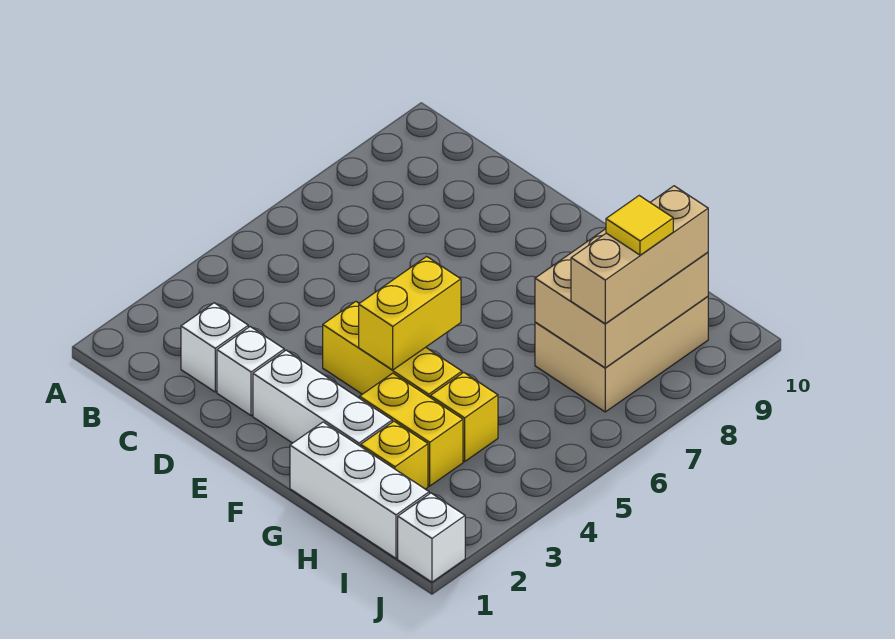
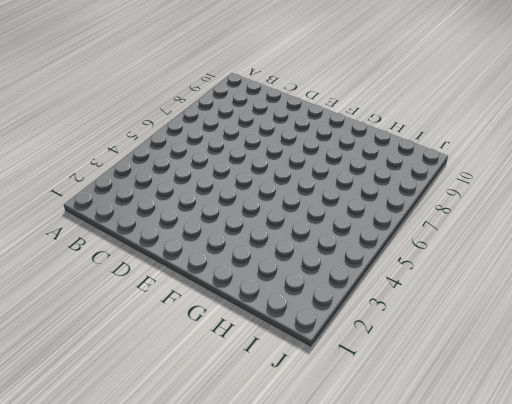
none -> white brick C2 level 1
none -> white brick D2 level 1
none -> white brick E2:G2 level 1

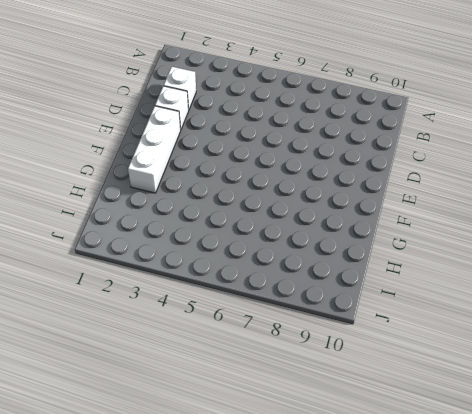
none -> yellow brick E4:G4 level 1
none -> white brick G1:I1 level 1
none -> yellow brick G3:H3 level 1

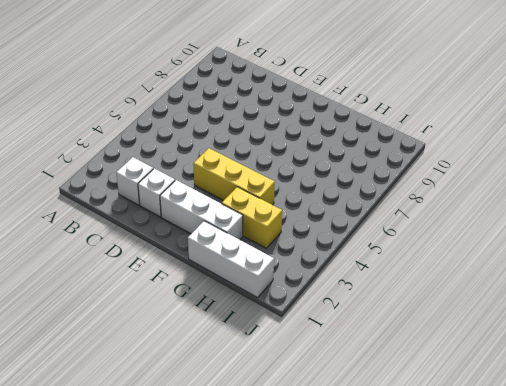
none -> yellow brick H2 level 1
none -> yellow brick H4 level 1
none -> tan brick H7:I9 level 1

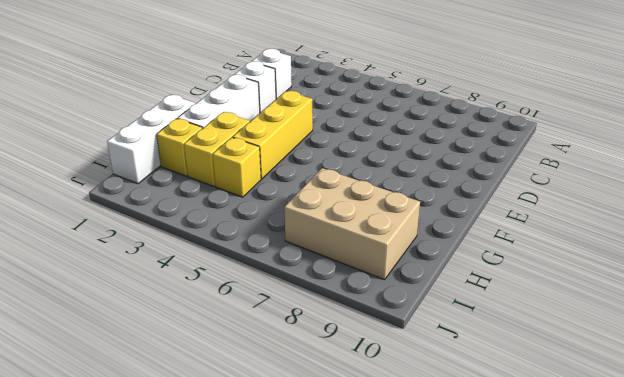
none -> white brick J1 level 1
none -> yellow brick F4:F5 level 2
none -> tan brick H7:I9 level 2

